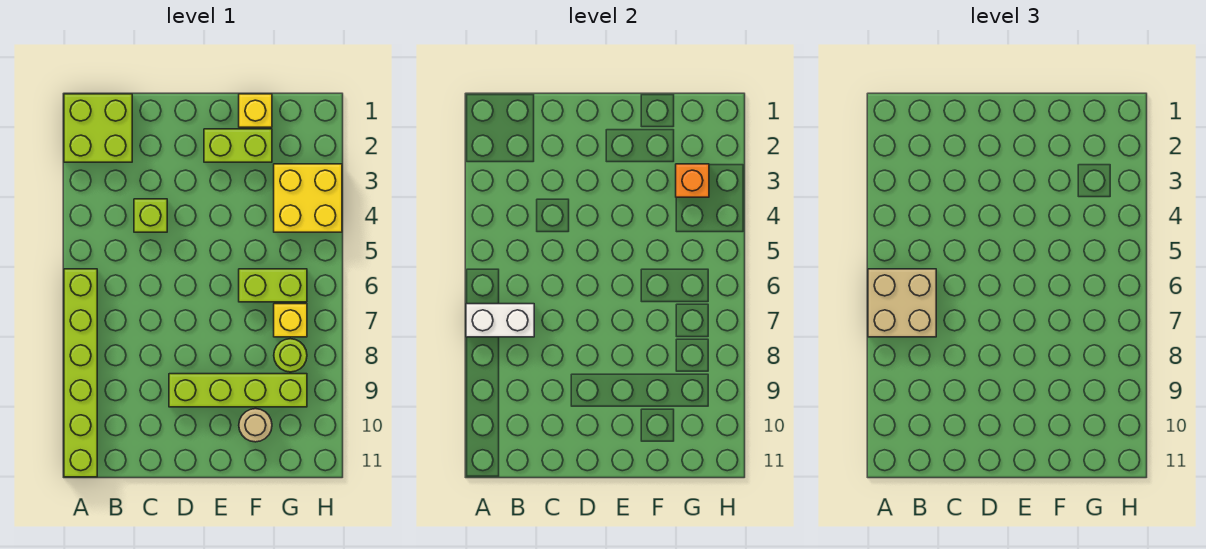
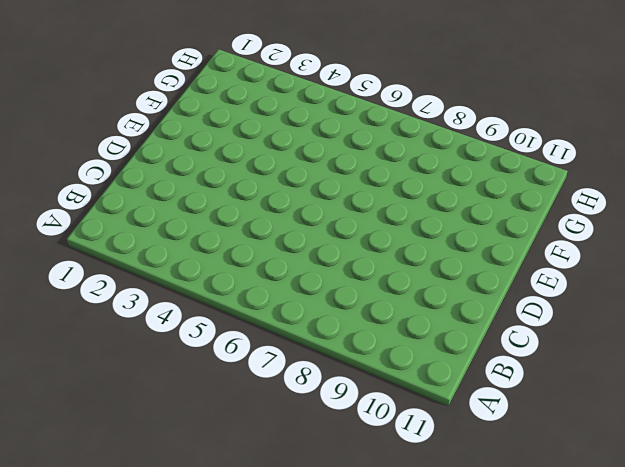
none -> lime brick A1:B2 level 1
none -> lime brick A6:A11 level 1
none -> lime brick C4 level 1

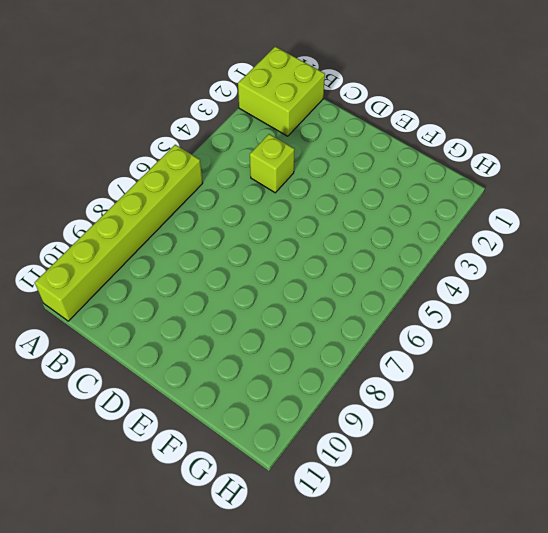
none -> lime brick D9:G9 level 1
none -> lime brick E2:F2 level 1
none -> yellow brick F1 level 1

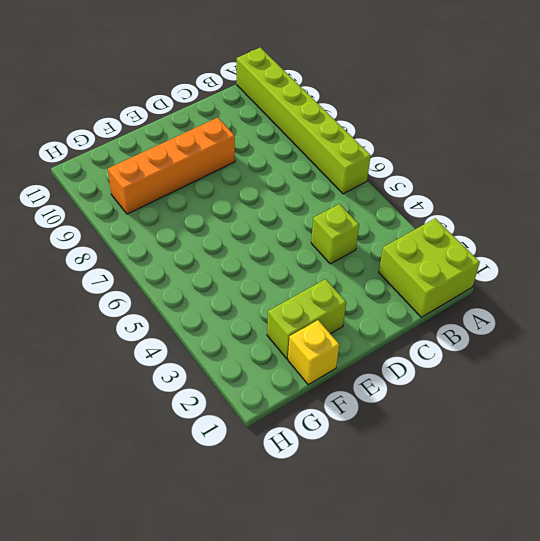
orange brick D9:G9 level 1 -> lime brick D9:G9 level 1
none -> lime brick F6:G6 level 1
none -> tan round brick F10 level 1
none -> yellow brick G3:H4 level 1

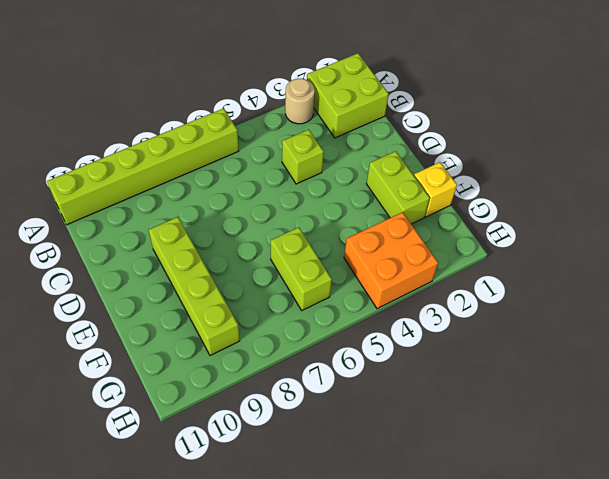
tan round brick A3 level 1 -> tan round brick F10 level 1
orange brick G3:H4 level 1 -> yellow brick G3:H4 level 1
none -> yellow brick G7 level 1
none -> lime round brick G8 level 1
none -> white brick A7:B7 level 2

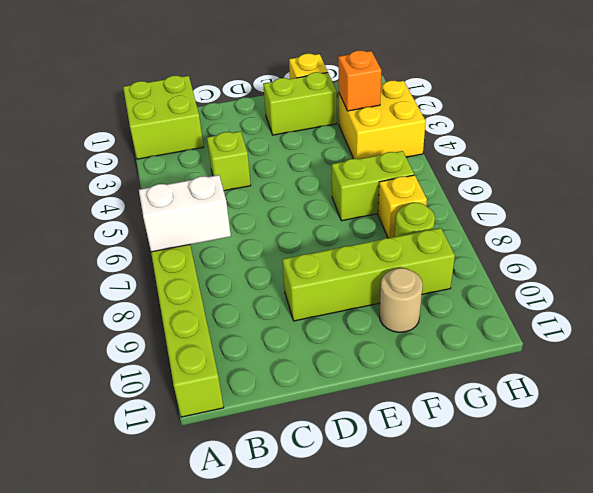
none -> tan brick A6:B7 level 3

